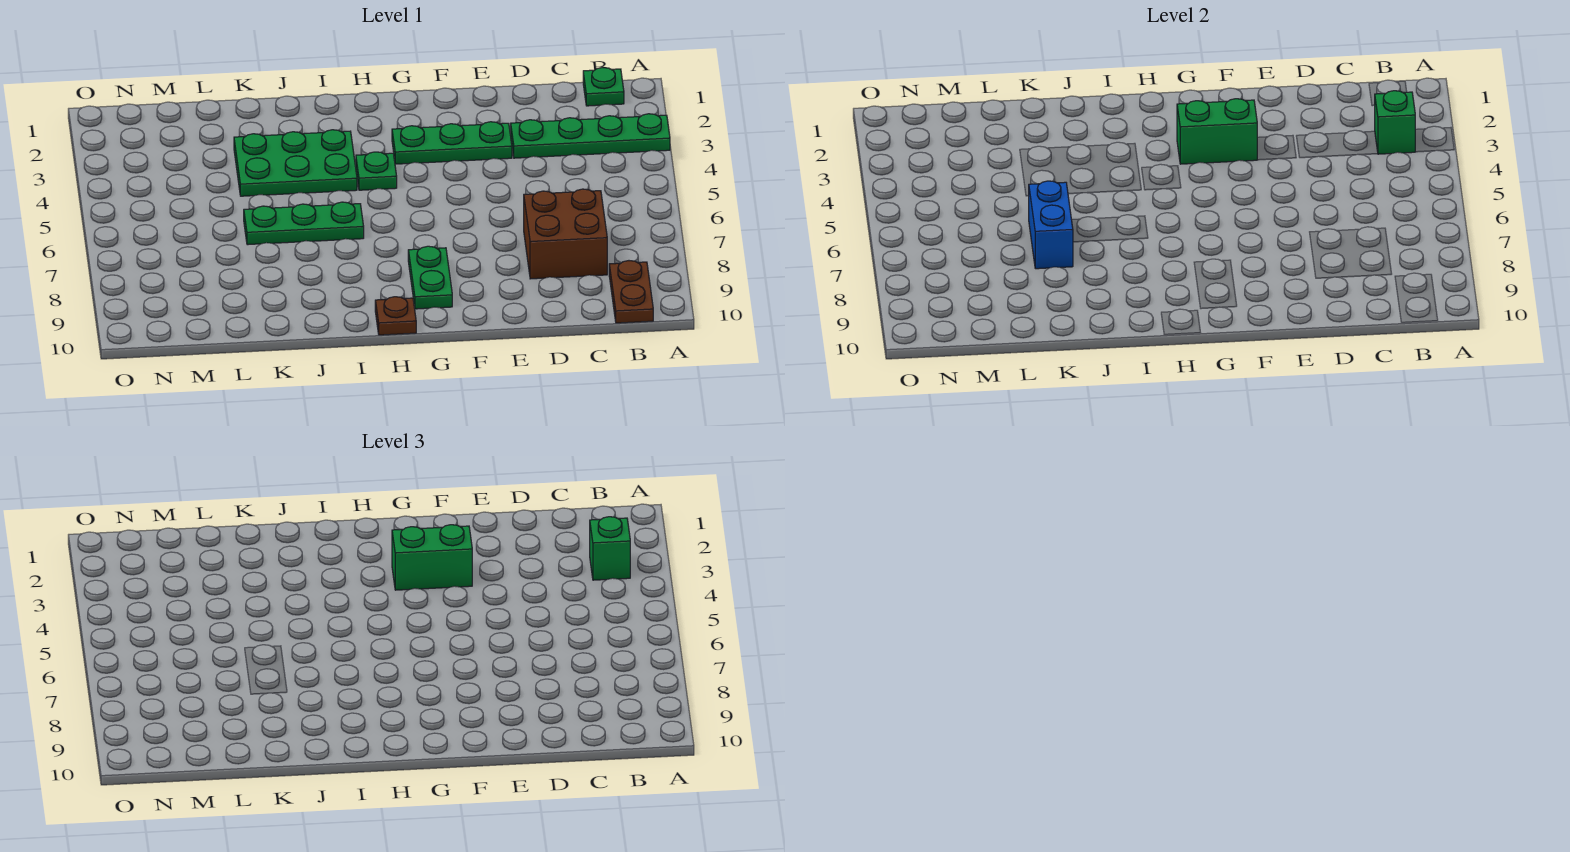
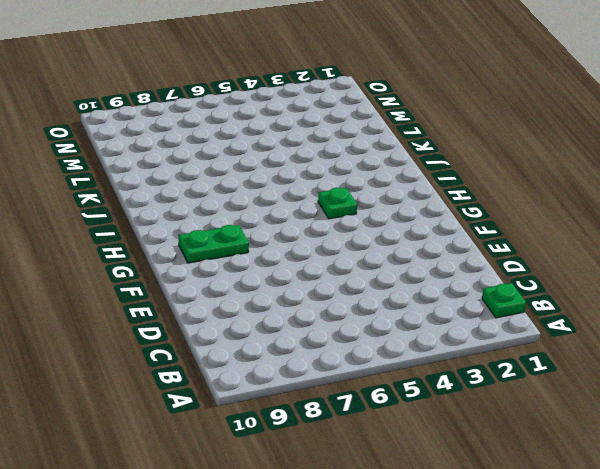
none -> green plate A3:D3 level 1
none -> brown plate B9:B10 level 1
none -> brown brick C7:D8 level 1

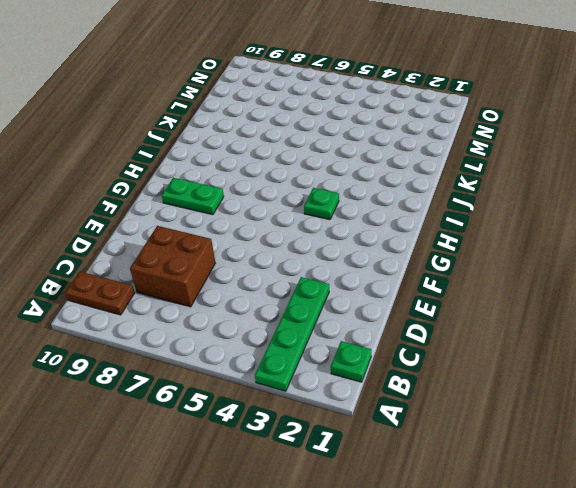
none -> green plate E3:G3 level 1
none -> brown plate H10 level 1
none -> green plate I3:K4 level 1

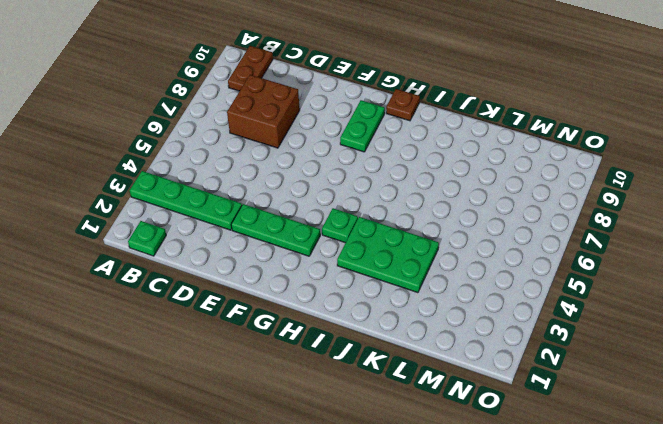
none -> green plate I6:K6 level 1
none -> green brick B3 level 2
none -> green brick F3:G3 level 2

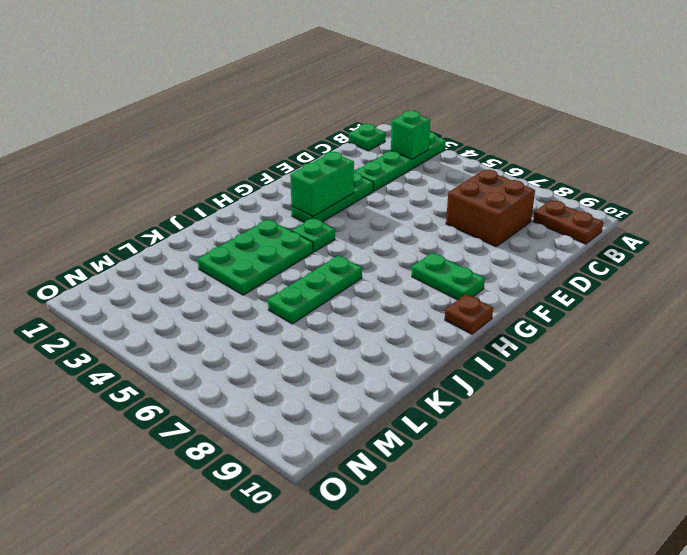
none -> blue brick K6:K7 level 2
none -> green brick B3 level 3
none -> green brick F3:G3 level 3

